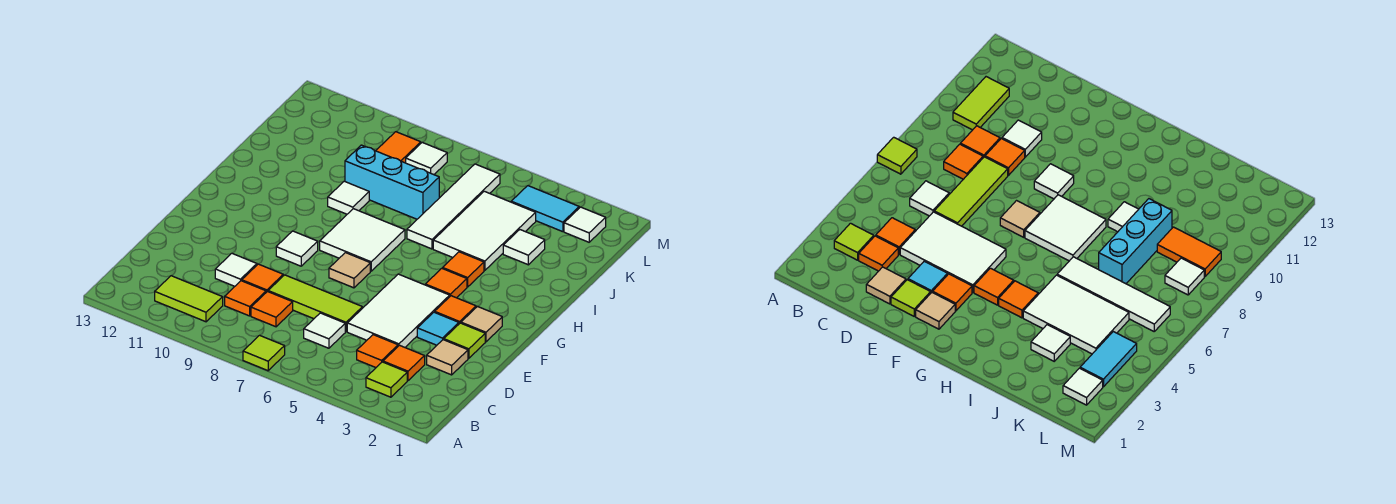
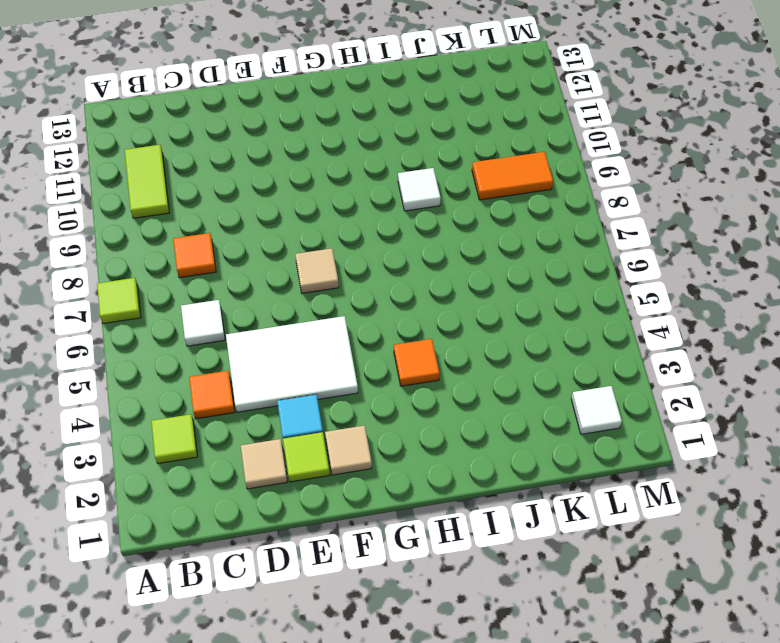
none -> orange tile C3 level 1
none -> orange tile C9 level 1
none -> lime tile D6:D8 level 1
none -> orange tile D9 level 1

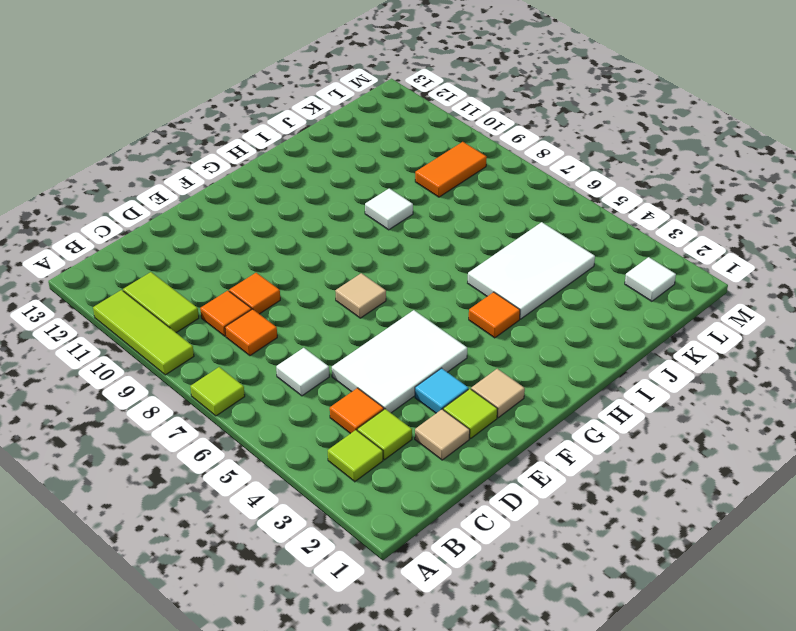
lime tile A9:A11 level 1 -> lime tile D6:D8 level 1
lime tile C3 level 1 -> orange tile C3 level 1
none -> white tile D10 level 1
none -> orange tile F3 level 1
none -> white tile F9 level 1
none -> orange tile G4 level 1

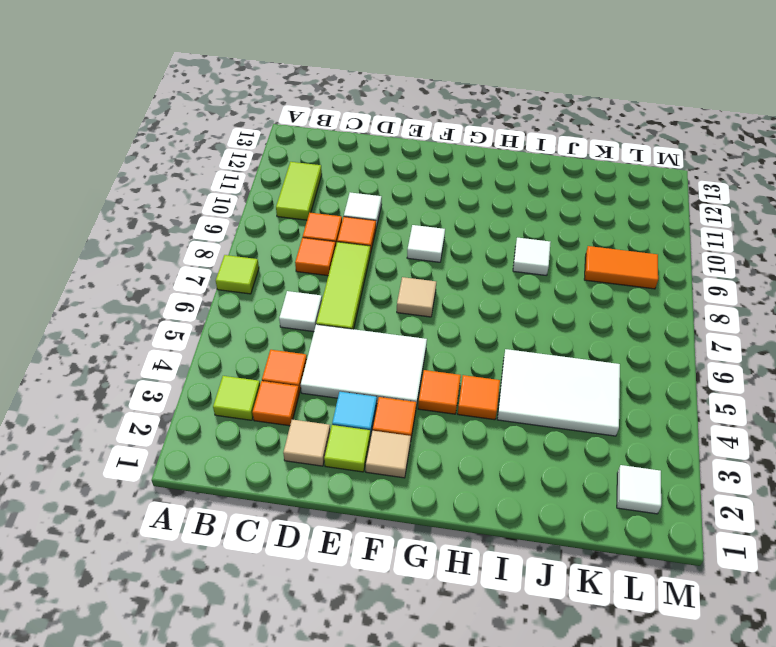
none -> white tile G7:H8 level 1
none -> white tile I6:L6 level 1
none -> white tile J3 level 1
none -> cyan brick J7:J9 level 1

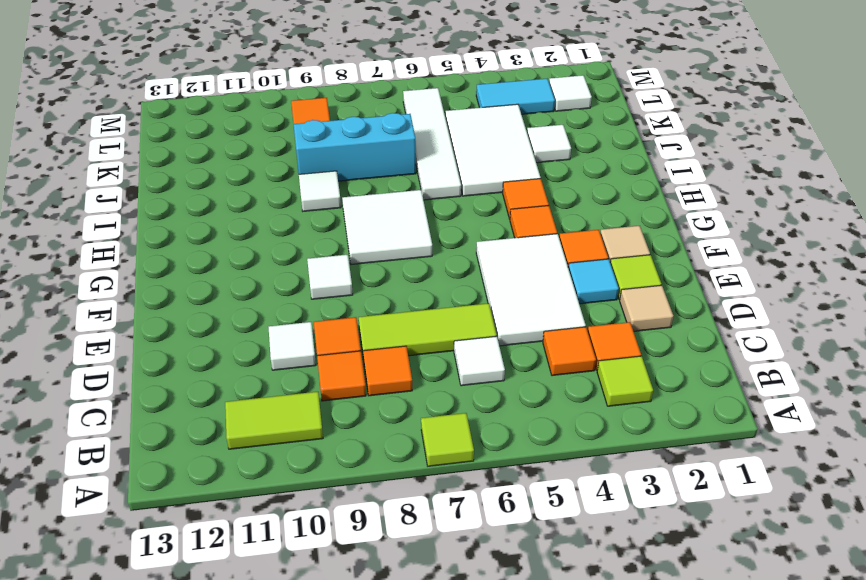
none -> tan tile F7 level 1
none -> white tile L8 level 1

